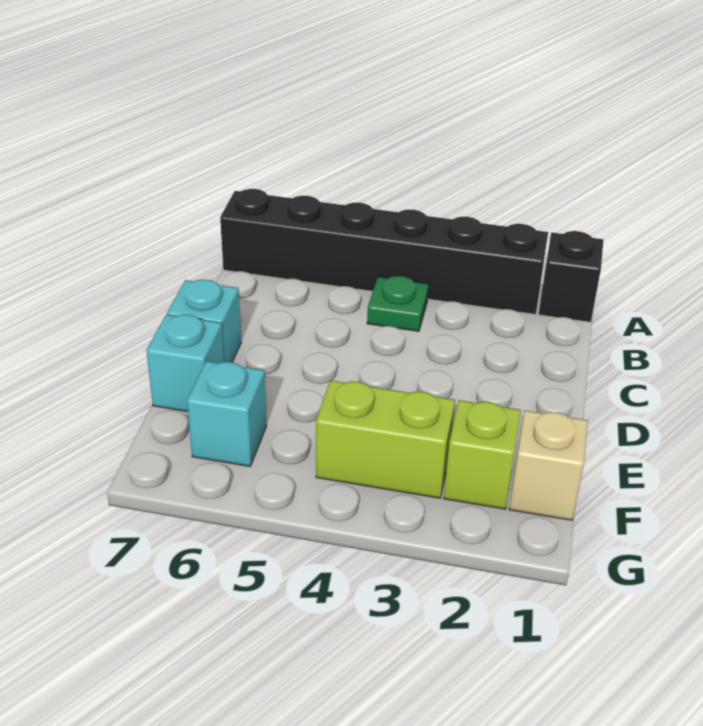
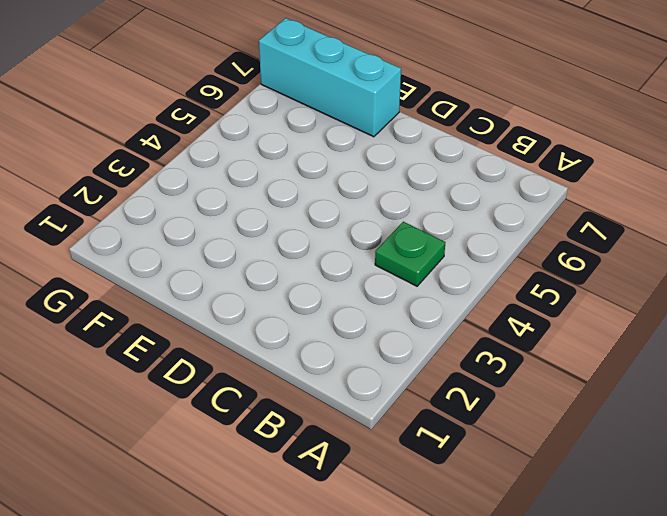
cyan brick E7:G7 level 1 -> cyan brick E7 level 1
none -> black brick A1 level 1
none -> black brick A2:A7 level 1

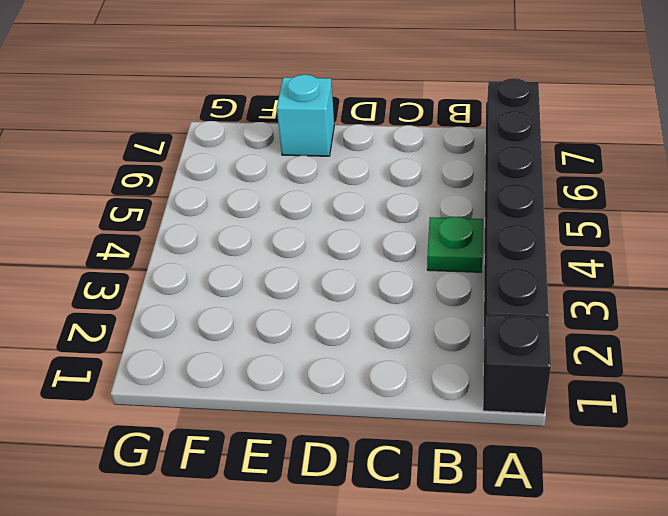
none -> cyan brick D7 level 1
none -> tan brick F1 level 1

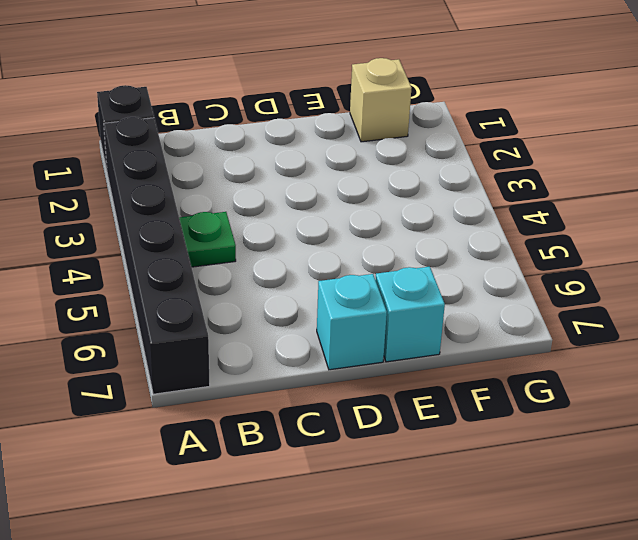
none -> lime brick F2 level 1
none -> lime brick F3:F4 level 1

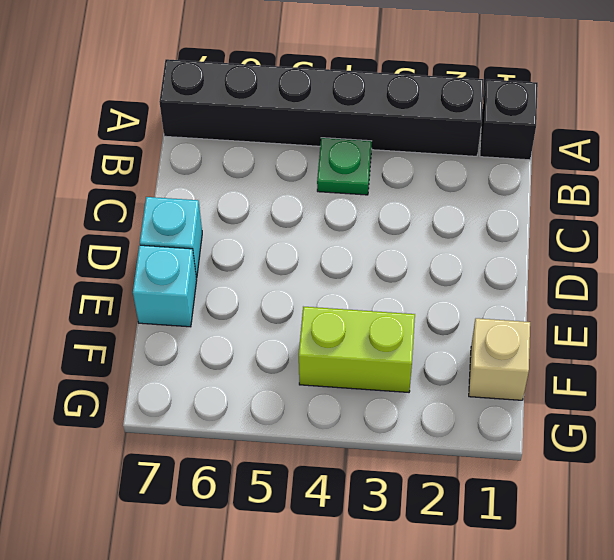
none -> lime brick F2 level 1
none -> cyan brick F6 level 1

